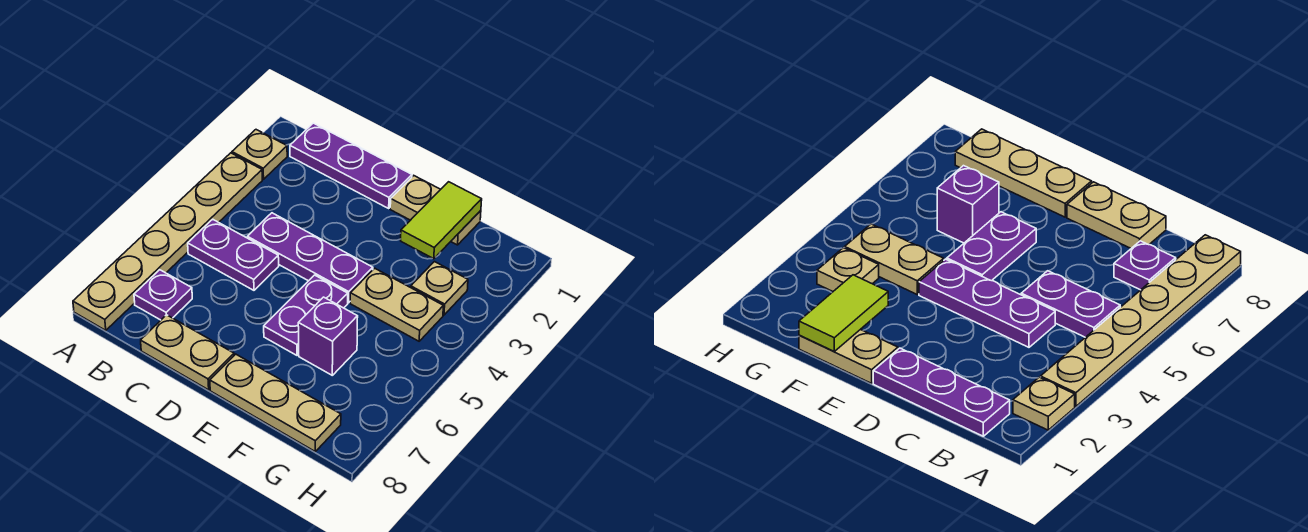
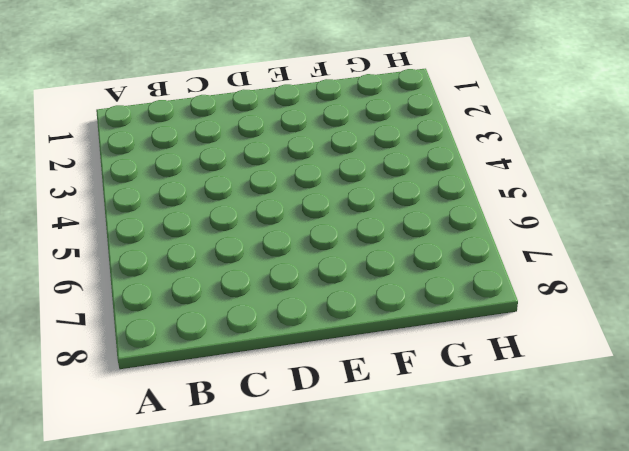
none -> tan plate A2 level 1
none -> tan plate A3:A8 level 1
none -> purple plate B1:D1 level 1

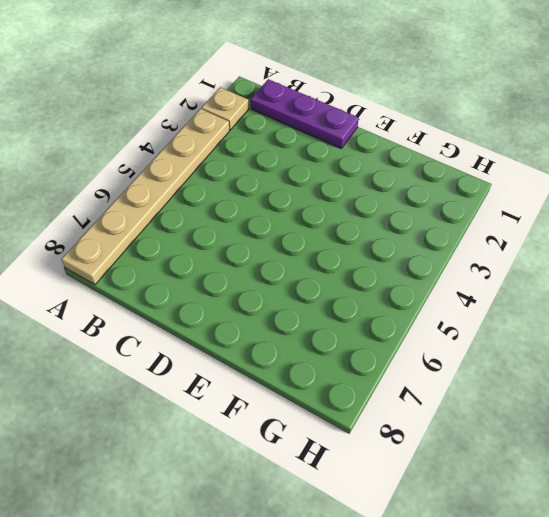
none -> purple plate B5:C5 level 1
none -> purple plate B7 level 1
none -> purple plate C4:E4 level 1

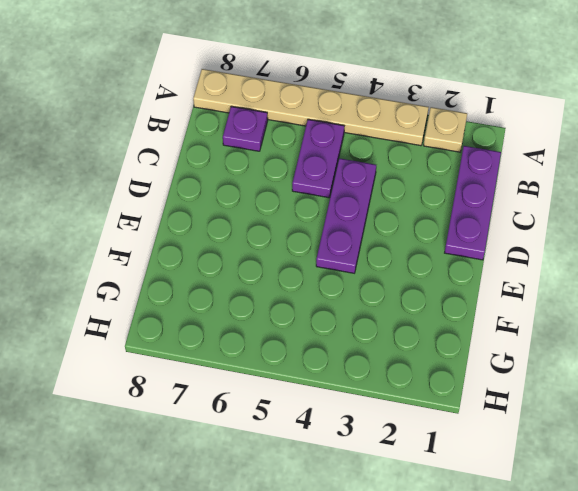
none -> tan plate C8:D8 level 1
none -> tan plate E1:F1 level 1
none -> purple plate E5:E6 level 1

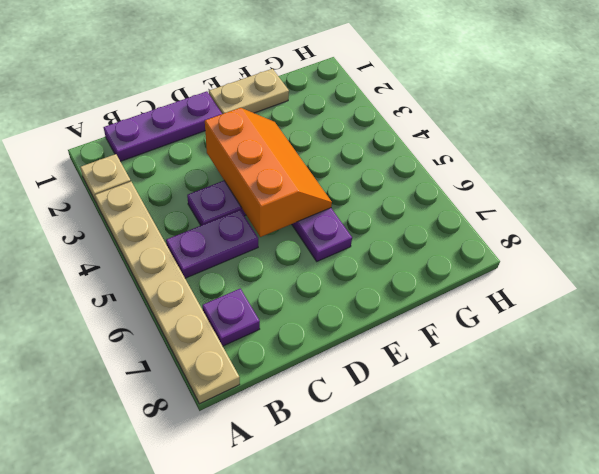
orange slope D3:E5 level 2 top D -> none
none -> tan plate C8:D8 level 1
none -> tan plate E8:G8 level 1
none -> tan plate F4:G4 level 1

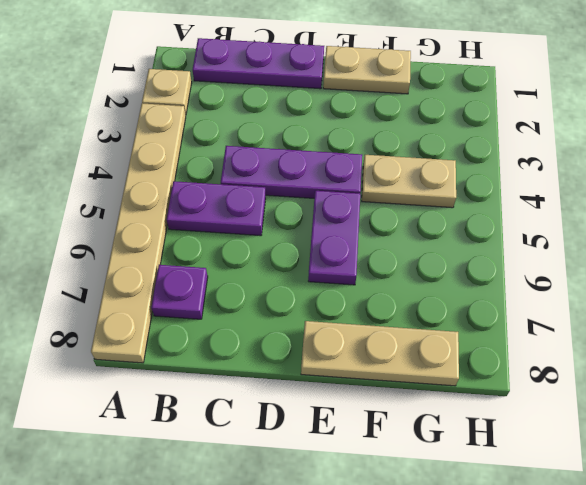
none -> tan plate C8:D8 level 1
none -> purple brick F6 level 1
none -> tan plate G3 level 1

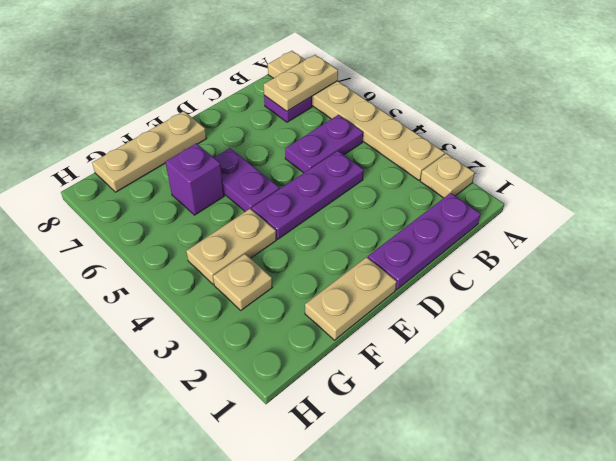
tan plate A7:B7 level 2 -> tan plate C8:D8 level 1
none -> lime tile F1:F2 level 2

